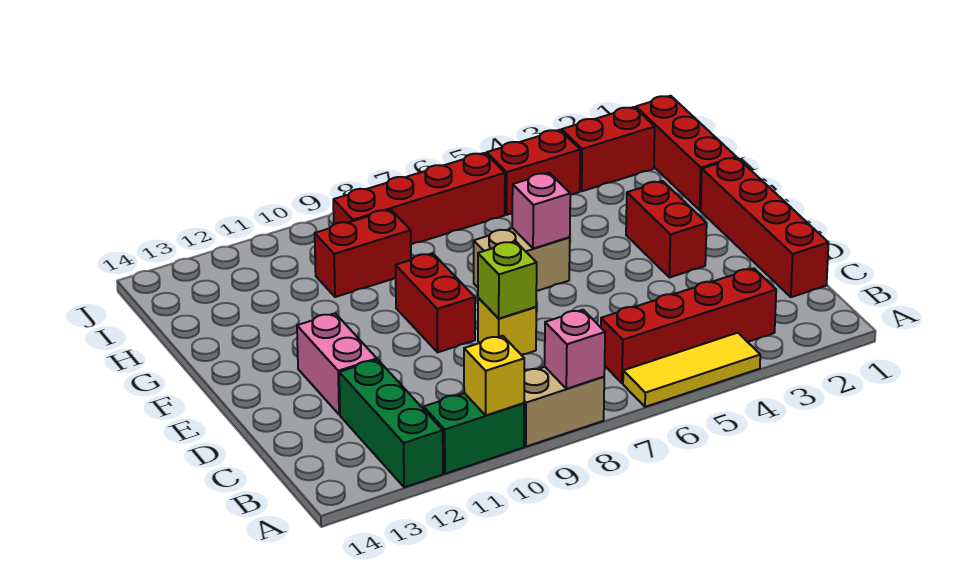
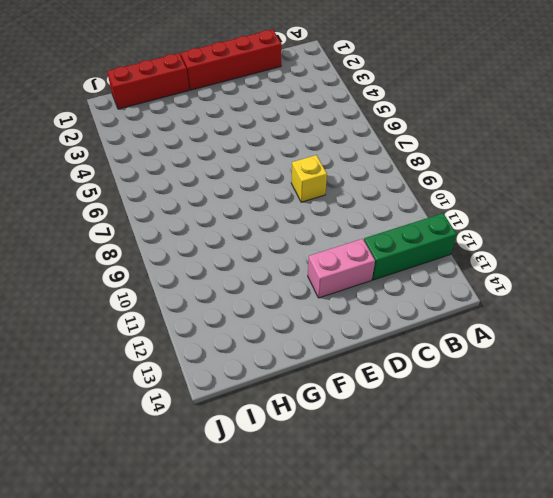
none -> yellow tile A4:A6 level 1
none -> tan brick A8:A9 level 1
none -> green brick A10:A11 level 1

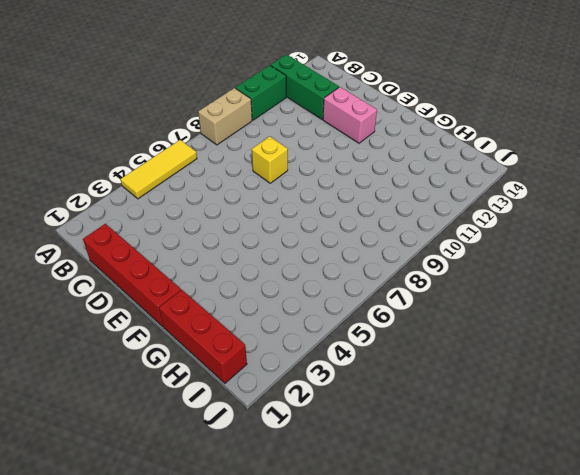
none -> red brick B3:B6 level 1
none -> red brick E3:F3 level 1
none -> red brick E9:F9 level 1

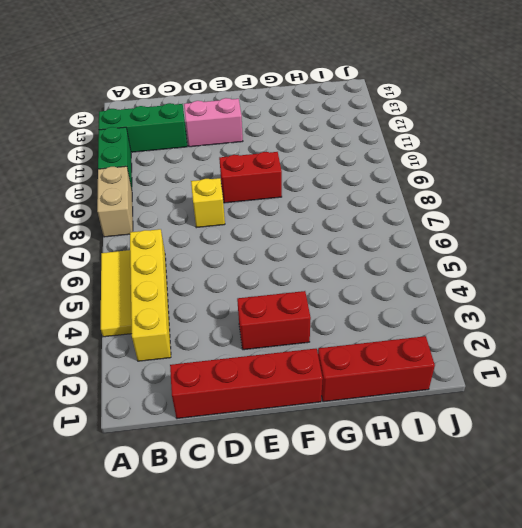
yellow brick B3:B6 level 1 -> red brick B3:B6 level 1
none -> tan brick F6:F7 level 1
none -> red brick H9:H10 level 1
none -> red brick I2:I3 level 1

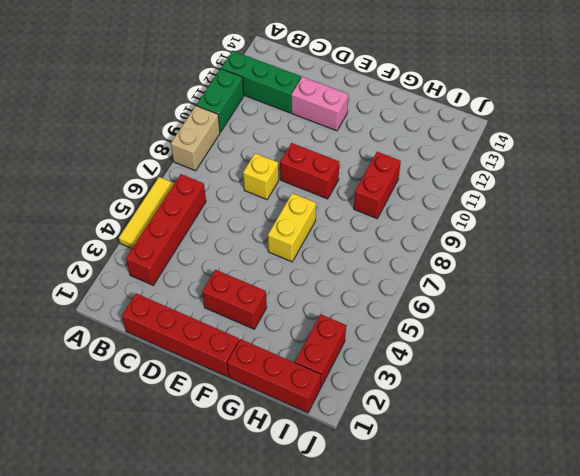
yellow brick F6:F7 level 1 -> tan brick F6:F7 level 1
none -> red brick I4:I5 level 1
none -> red brick I6:I9 level 1
none -> pink brick A8 level 2

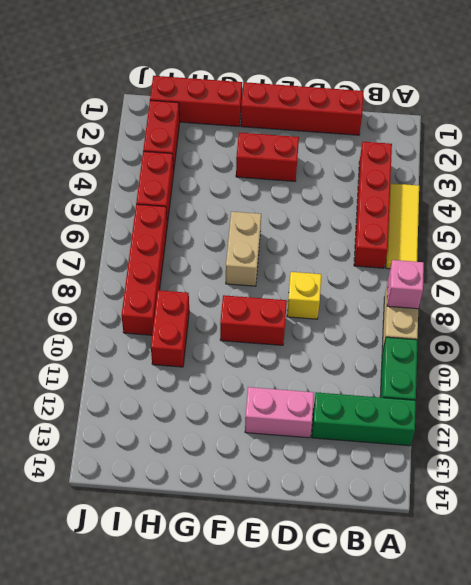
none -> yellow brick A10 level 2
none -> lime brick D8 level 2
none -> pink brick F6 level 2

